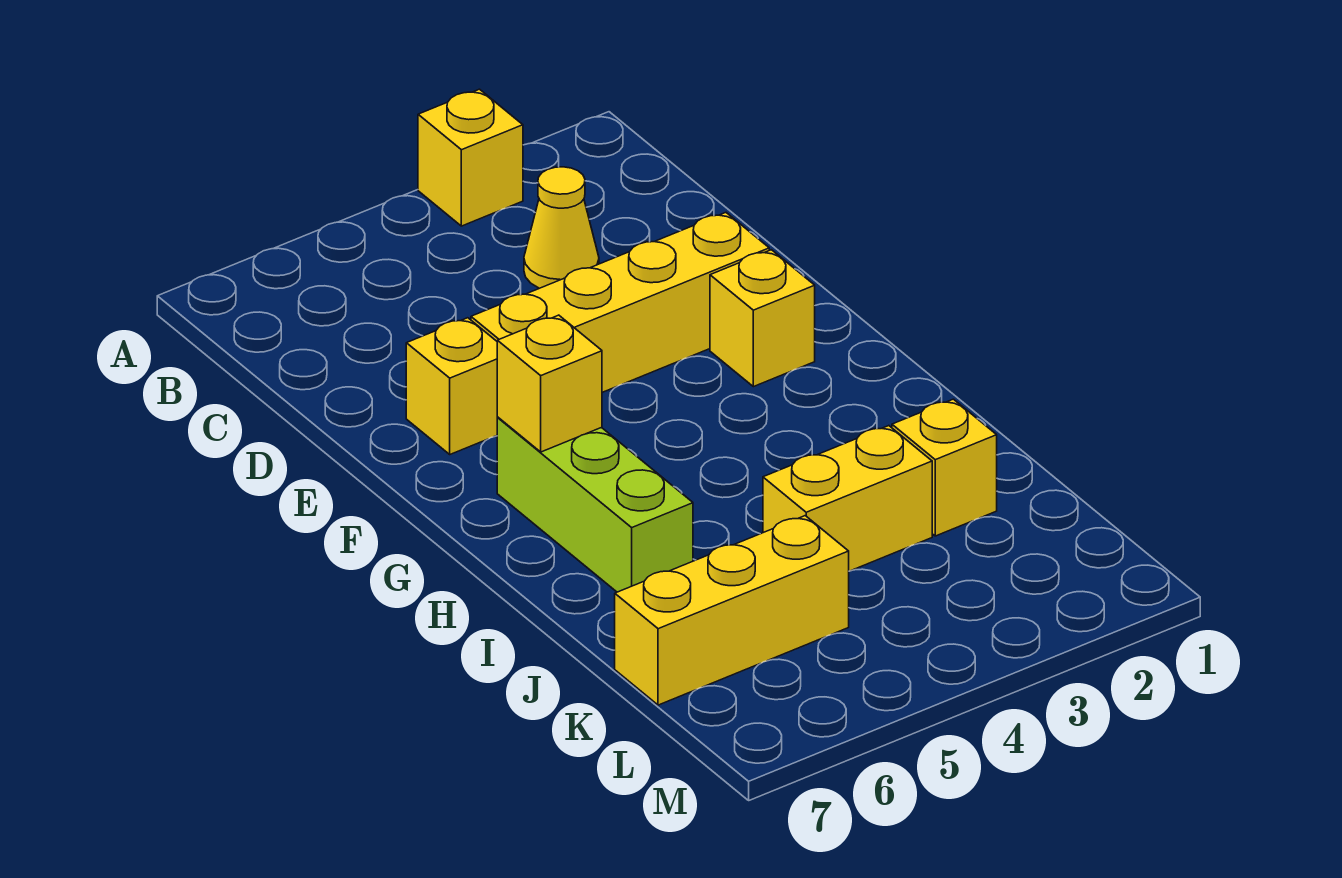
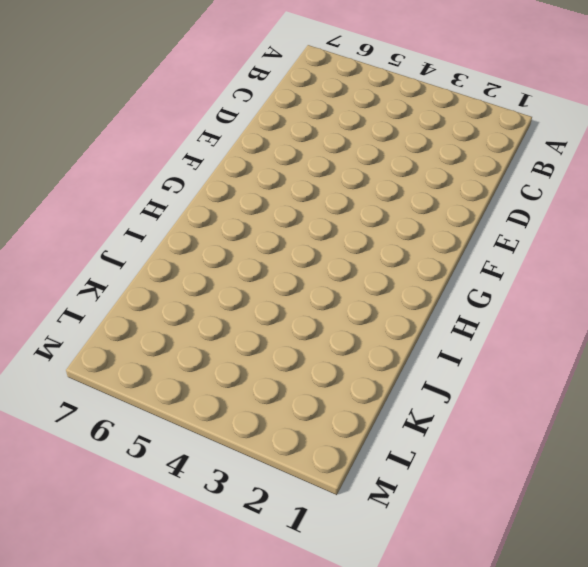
none -> yellow brick A3 level 1
none -> yellow cone C3 level 1

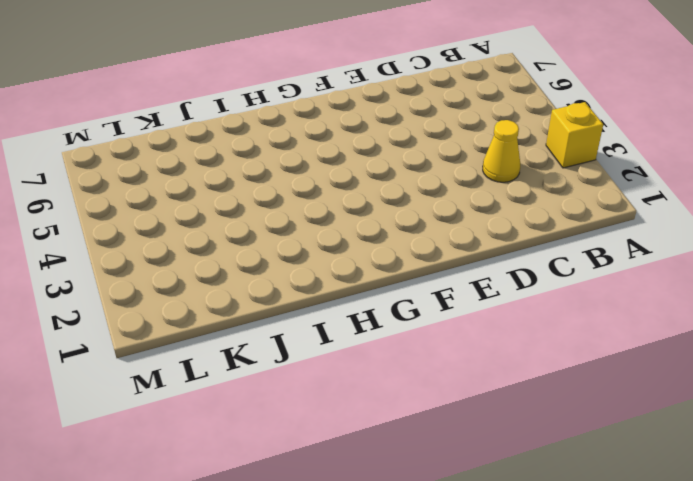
none -> yellow brick E2:E5 level 1
none -> yellow brick E6 level 1

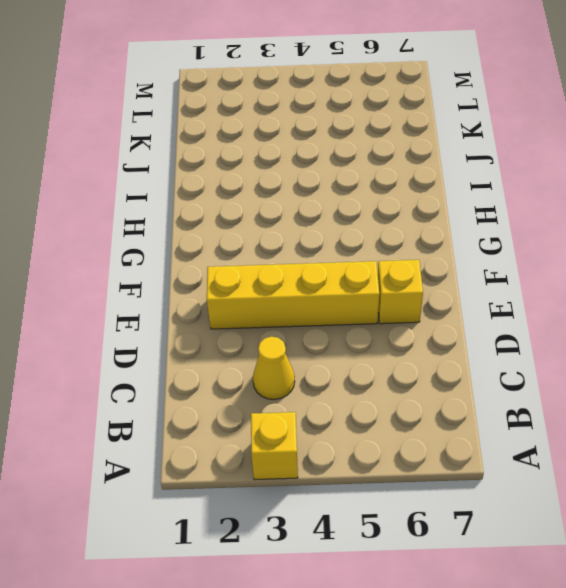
none -> yellow brick F2 level 1
none -> lime brick G6:I6 level 1

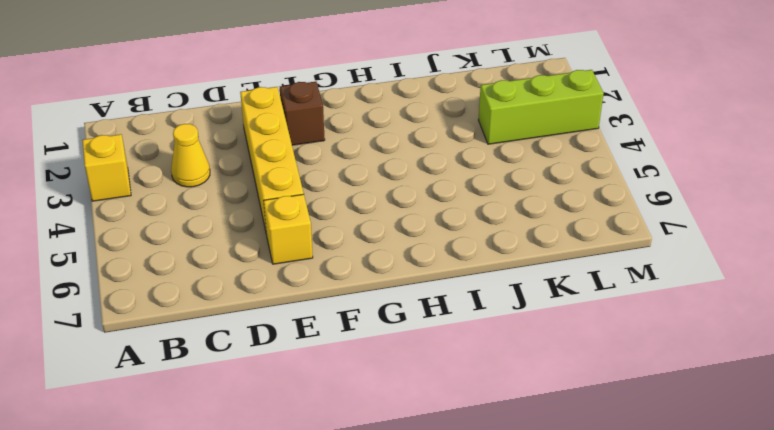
brown brick F2 level 1 -> yellow brick F2 level 1
lime brick K3:M3 level 1 -> lime brick G6:I6 level 1
none -> yellow brick J2 level 1
none -> yellow brick J3:J4 level 1

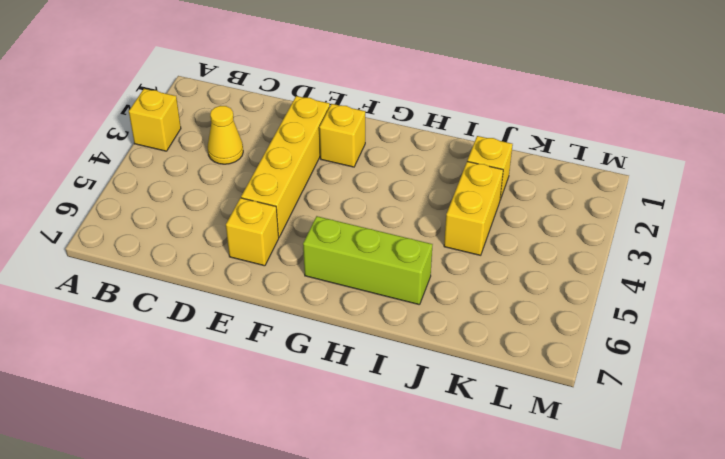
none -> yellow brick K5:K7 level 1
none -> yellow brick G6 level 2

